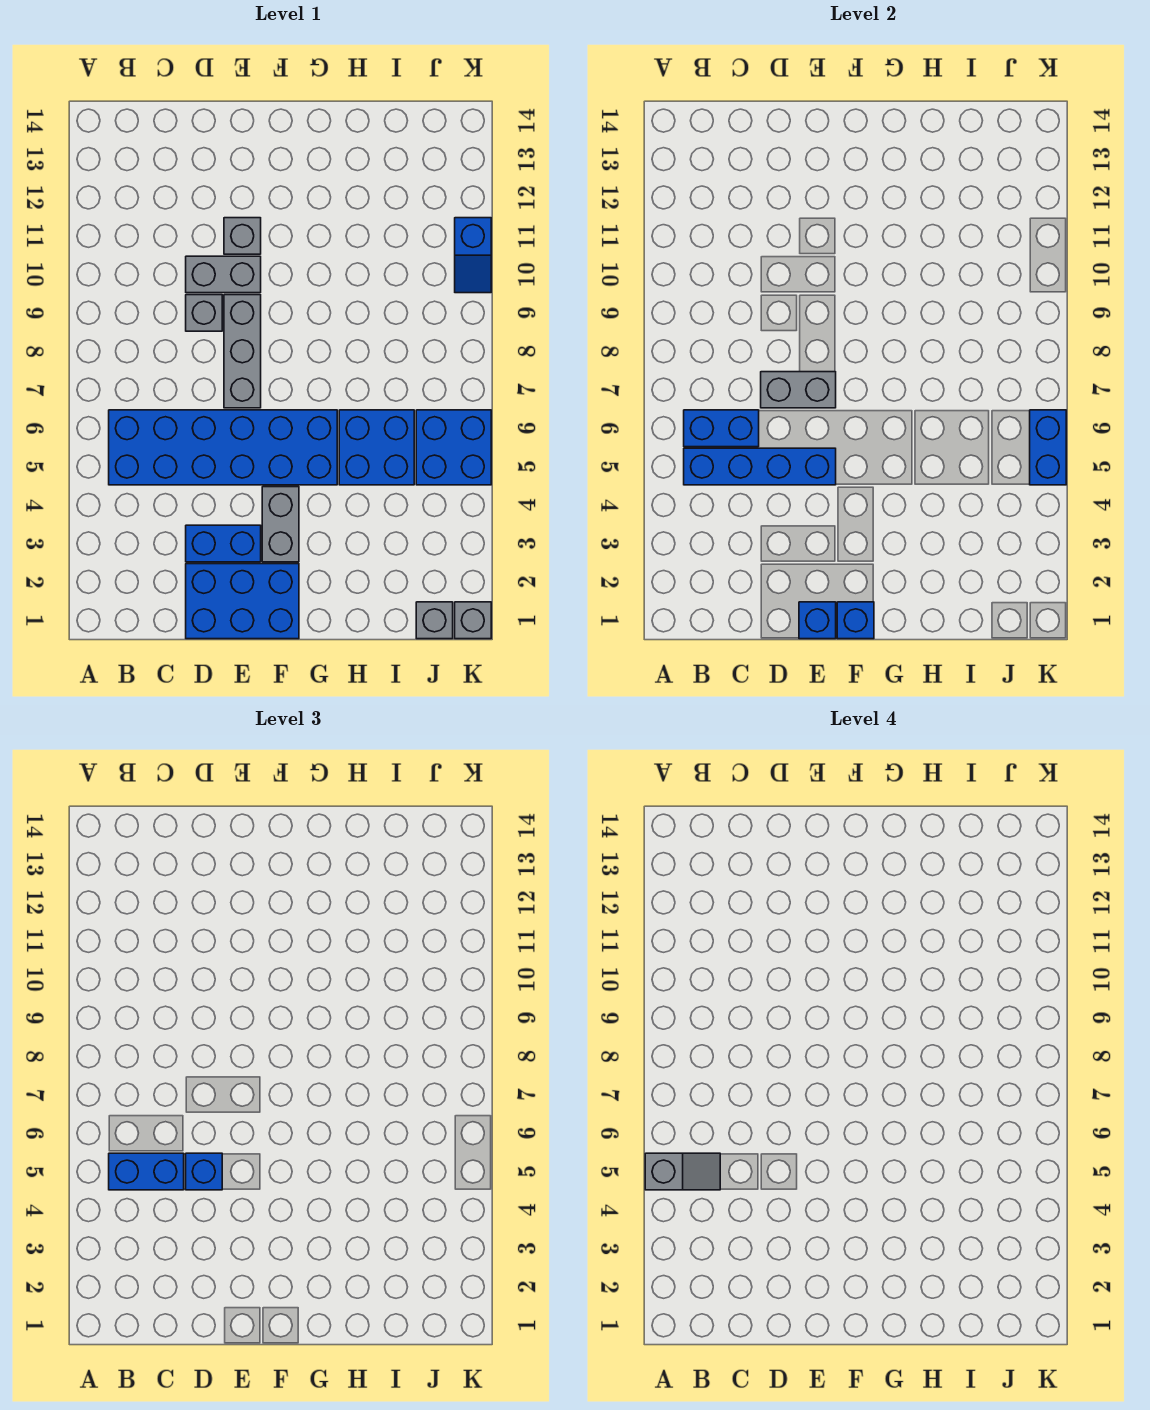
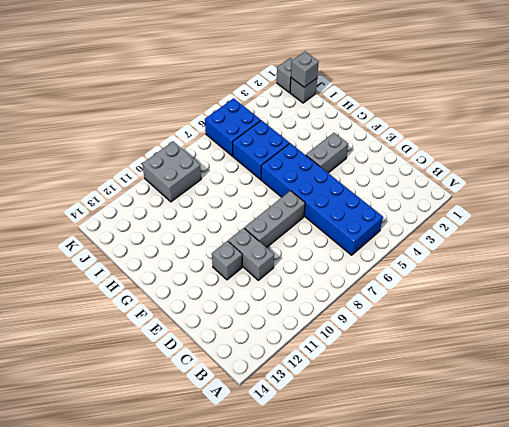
grey brick J1 level 2 -> grey brick D9 level 1
grey brick J9:K10 level 1 -> blue slope K10:K11 level 1 top 11
none -> blue brick D1:F2 level 1
none -> blue brick D3:E3 level 1
none -> blue brick B5:E5 level 2

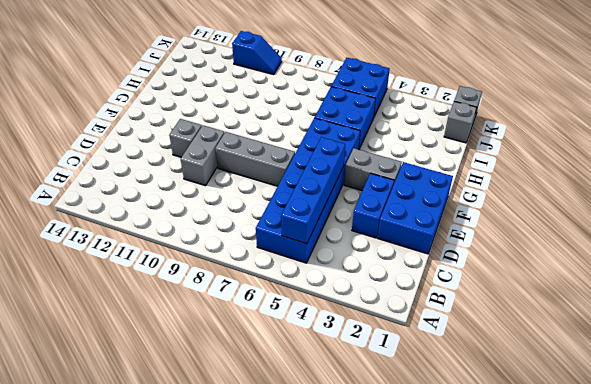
none -> grey brick D9 level 1
none -> blue brick B6:C6 level 2
none -> grey brick D7:E7 level 2

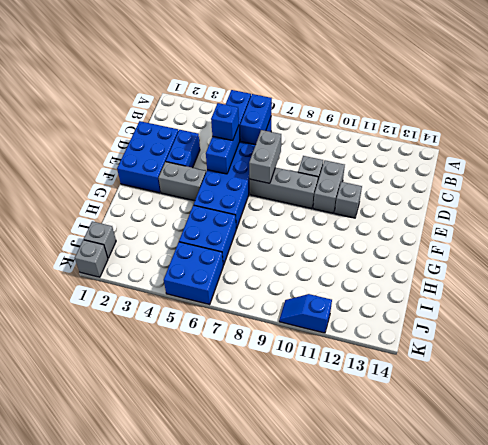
none -> blue brick E1 level 2
none -> blue brick F1 level 2
none -> blue brick K5:K6 level 2

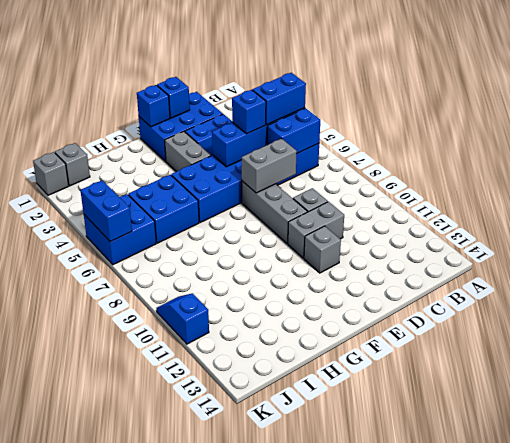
none -> grey slope A5:B5 level 4 top A

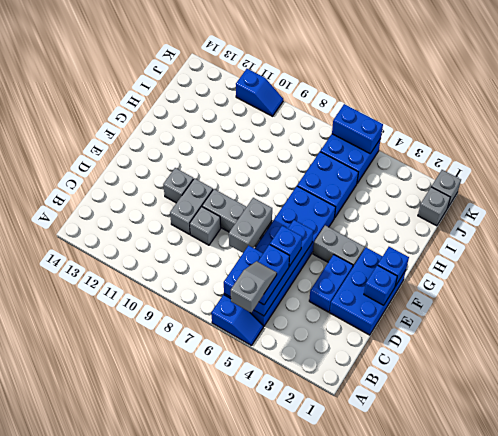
blue slope A5:A6 level 1 top 6 -> none

